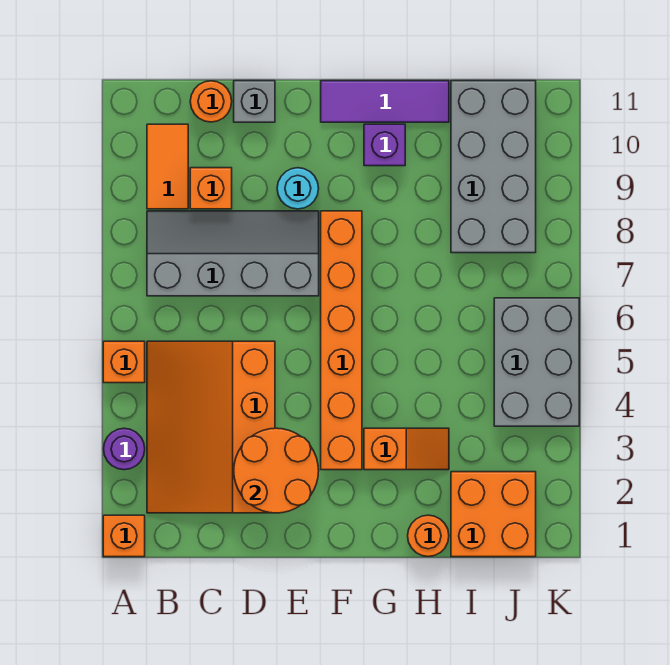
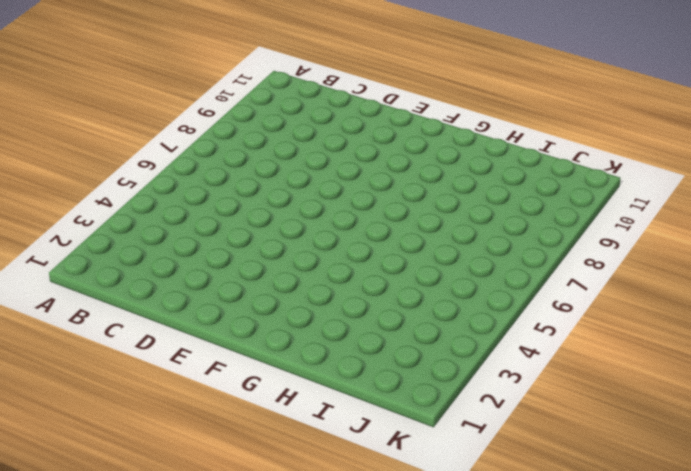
none -> orange brick A1 level 1
none -> purple round brick A3 level 1
none -> orange brick A5 level 1

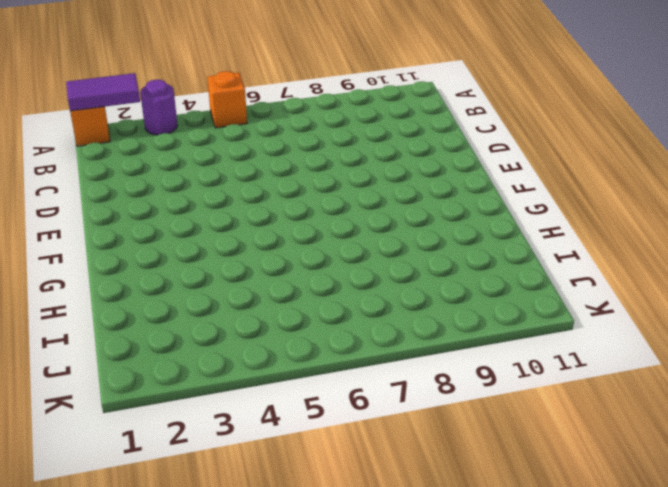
purple tile A1:A2 level 2 -> none
none -> orange slope B2:D5 level 1 top D
none -> grey slope B7:E8 level 1 top 7
none -> orange tile B9:B10 level 1

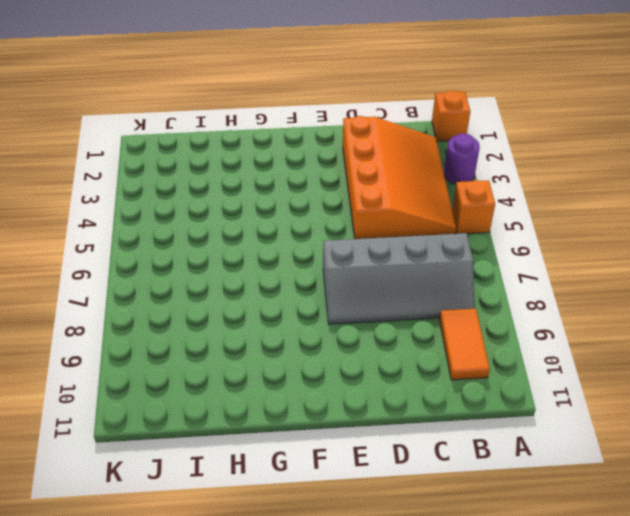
none -> orange brick C9 level 1
none -> orange round brick C11 level 1
none -> grey brick D11 level 1

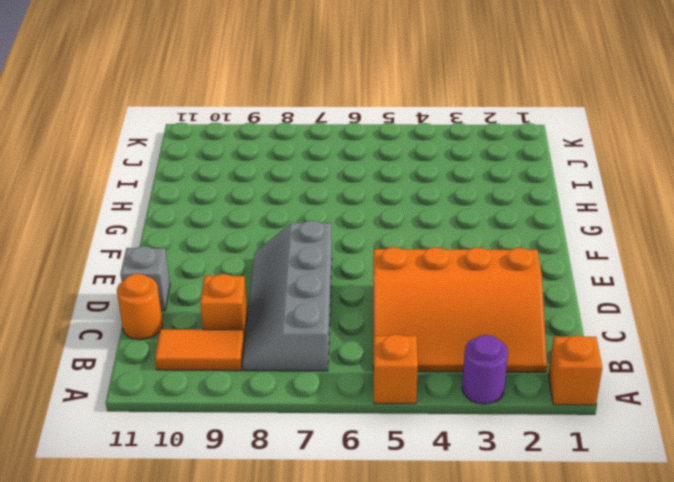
none -> cyan round brick E9 level 1
none -> orange brick F3:F8 level 1
none -> purple tile F11:H11 level 1

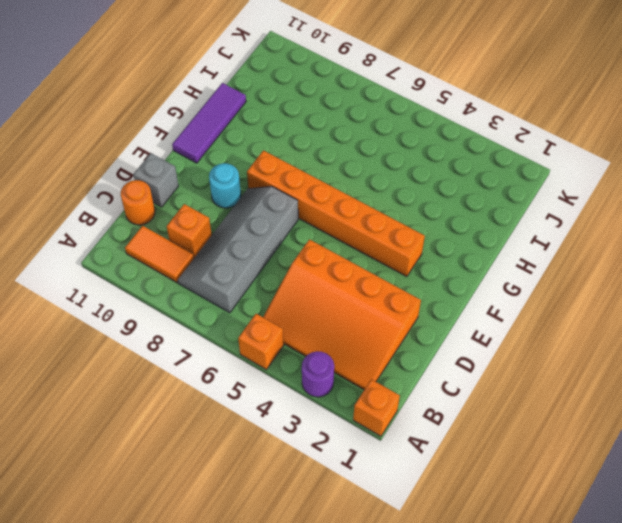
none -> orange slope G3:H3 level 1 top G
none -> purple brick G10 level 1
none -> orange round brick H1 level 1

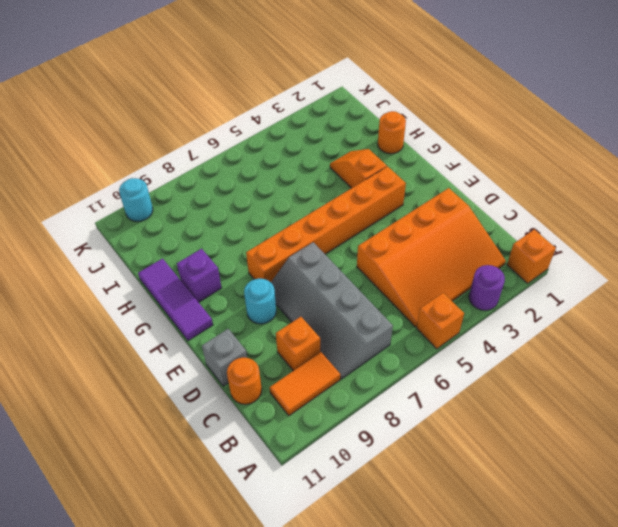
cyan round brick K10 level 1 -> none
none -> orange brick I1:J2 level 1
none -> grey brick I8:J11 level 1
none -> grey brick J4:K6 level 1

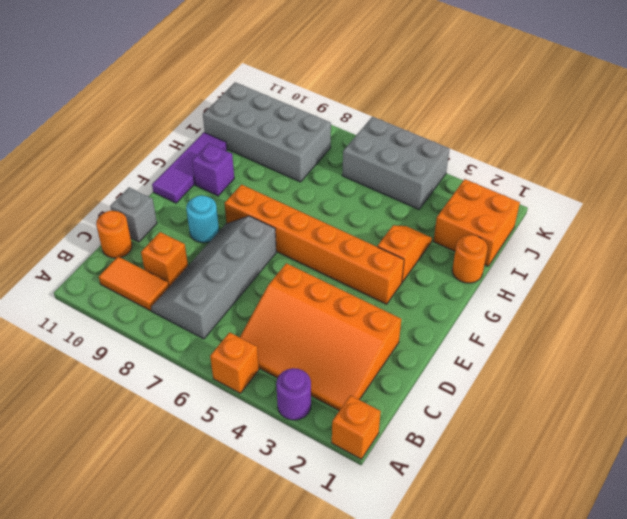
none -> orange round brick D2:E3 level 2

